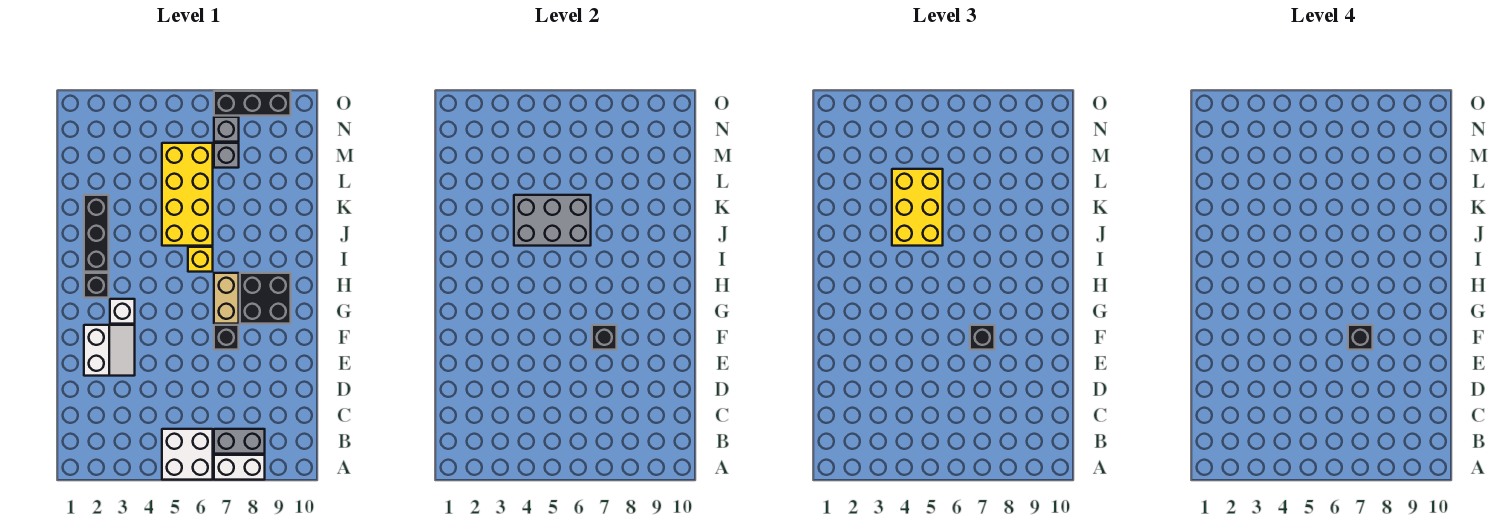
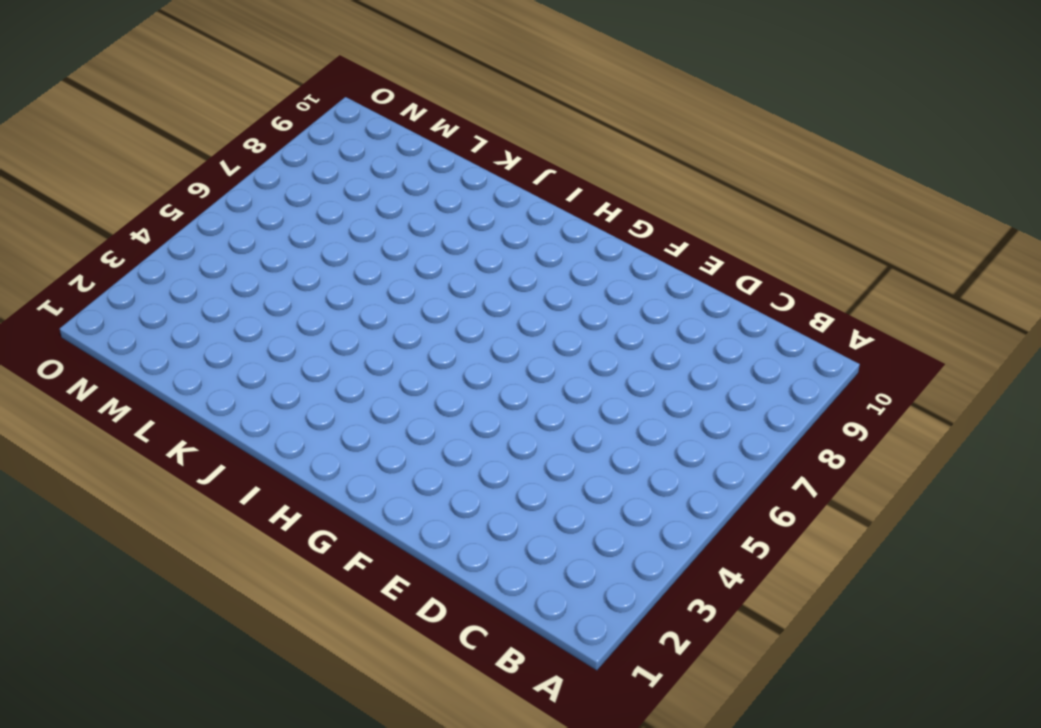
none -> white brick A5:B6 level 1
none -> white brick A7:A8 level 1
none -> grey brick B7:B8 level 1

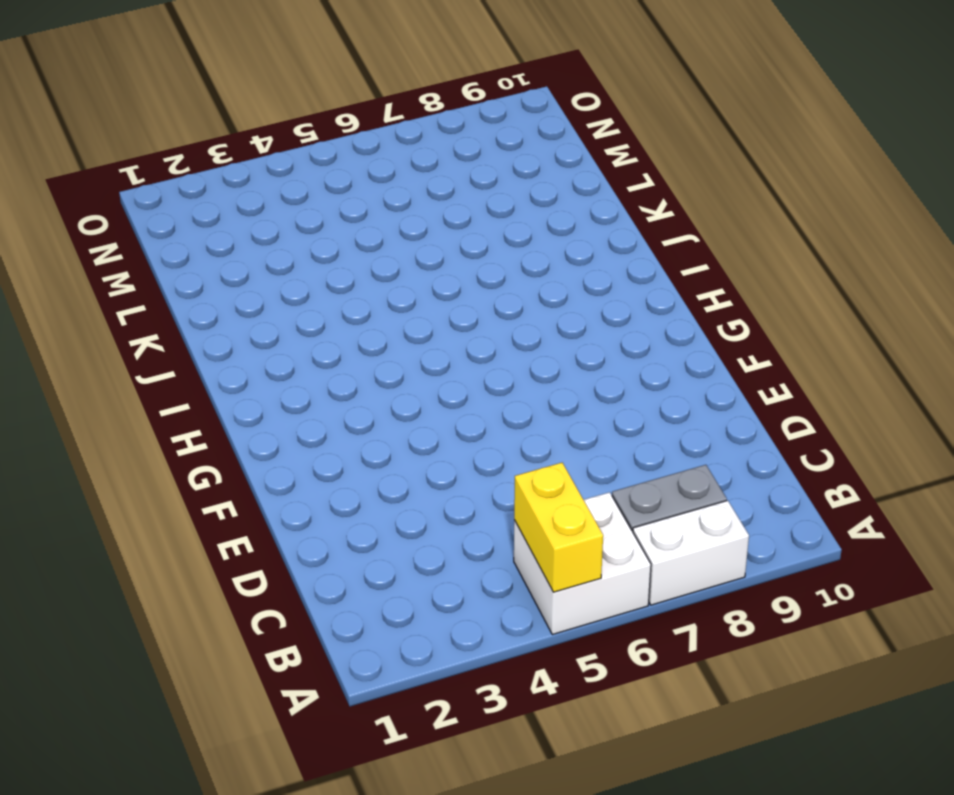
yellow brick A5:B5 level 2 -> none
none -> white slope E2:F3 level 1 top 2
none -> black brick F7 level 1
none -> white brick G3 level 1

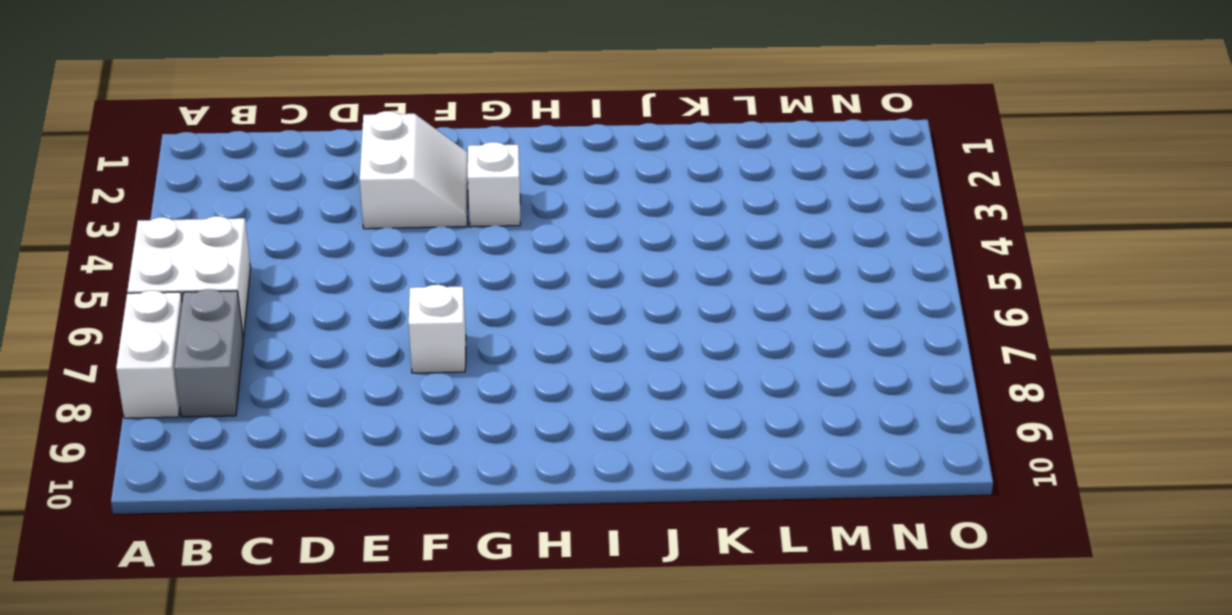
white slope E2:F3 level 1 top E -> white slope E2:F3 level 1 top 2
white brick F7 level 1 -> black brick F7 level 1
none -> tan brick G7:H7 level 1
none -> black brick G8:H9 level 1
none -> black brick H2 level 1

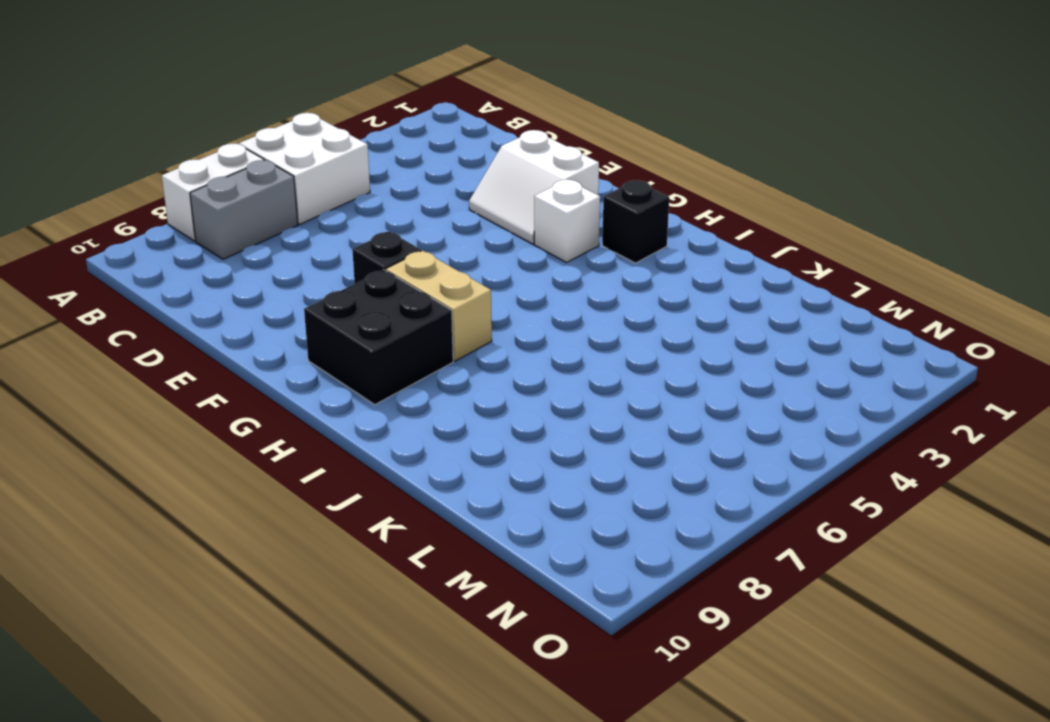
none -> black brick I2:K2 level 1
none -> yellow brick I6 level 1
none -> yellow brick J5:M6 level 1

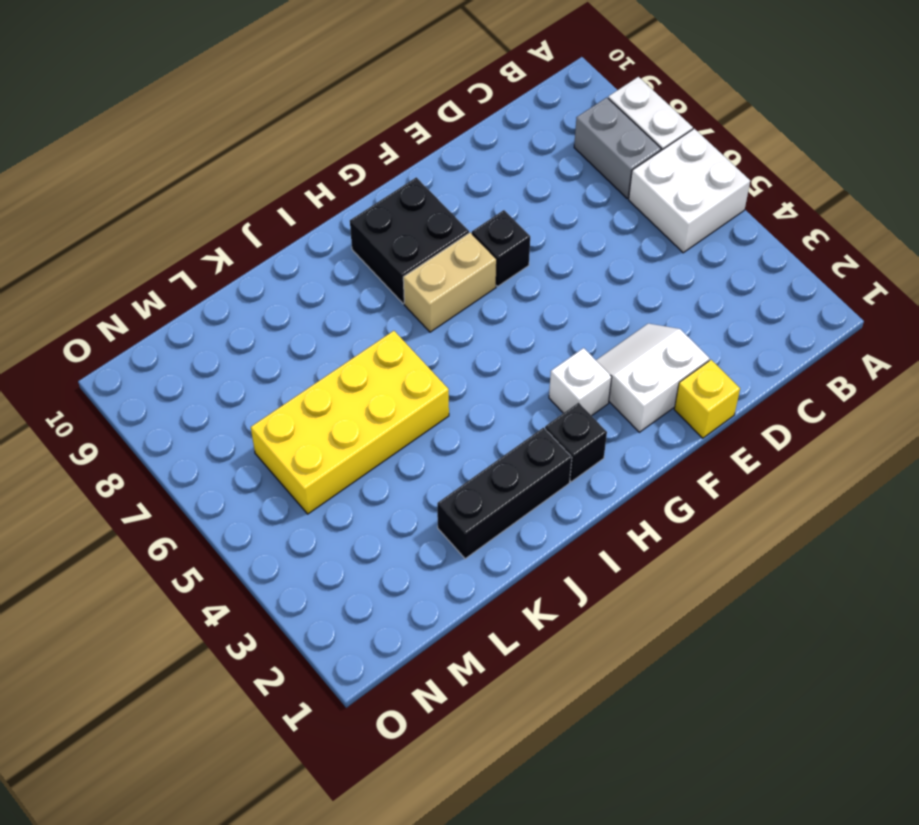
yellow brick E1 level 1 -> yellow brick I6 level 1
none -> grey brick M7 level 1
none -> grey brick N7 level 1
none -> black brick O7:O9 level 1

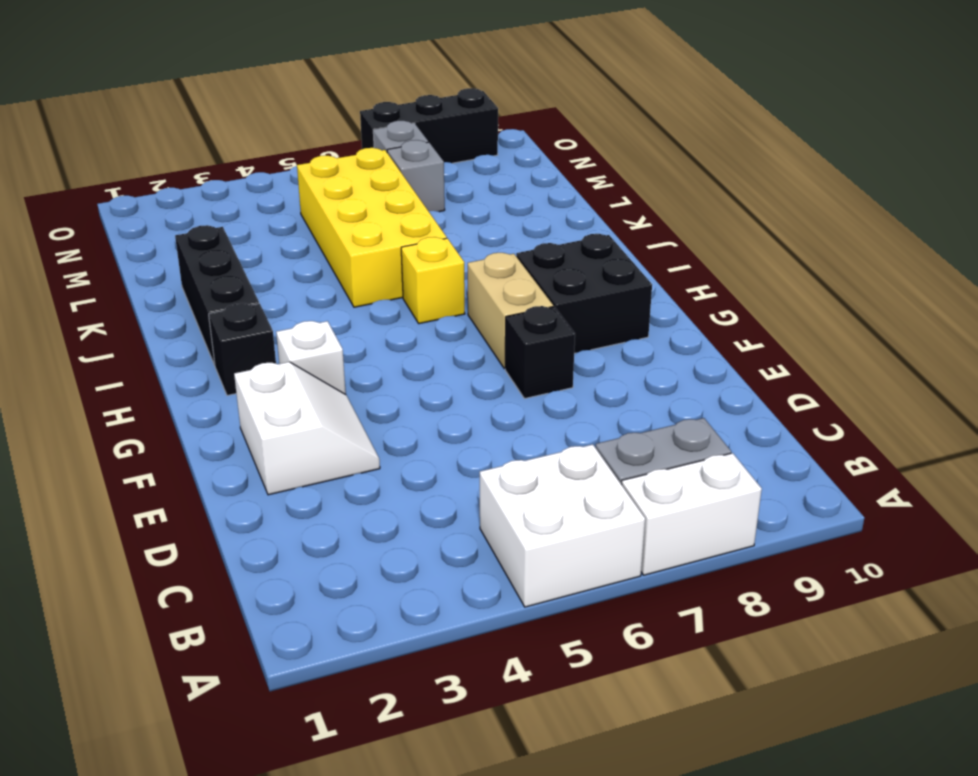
none -> black brick F7 level 2
none -> grey brick J4:K6 level 2
none -> black brick F7 level 3

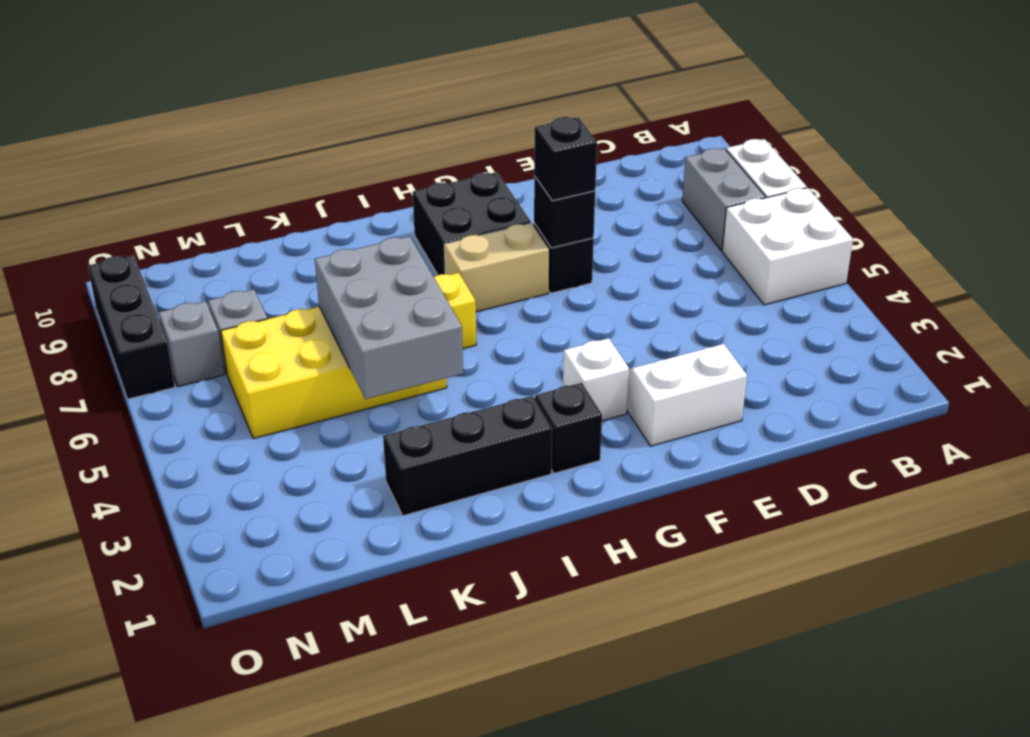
none -> yellow brick J4:L5 level 3
none -> black brick F7 level 4

